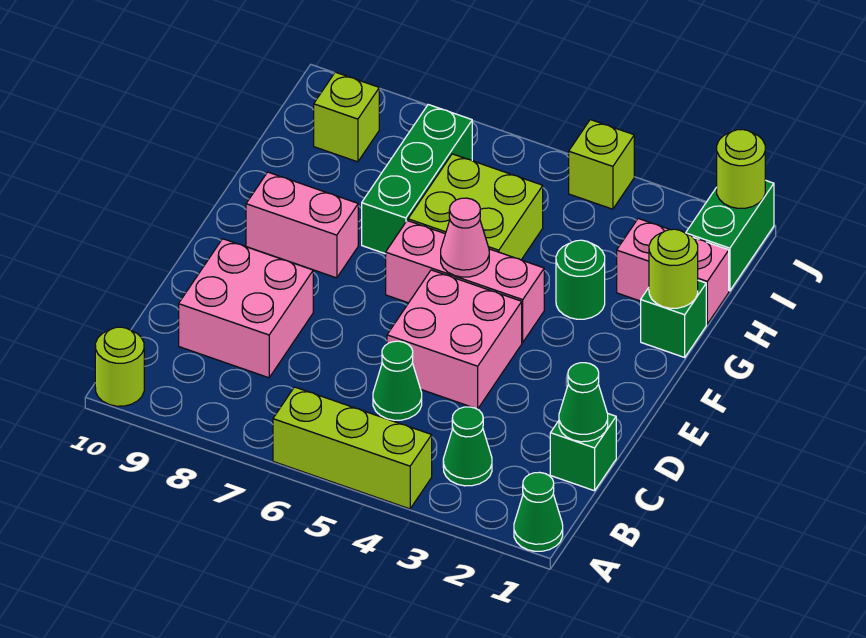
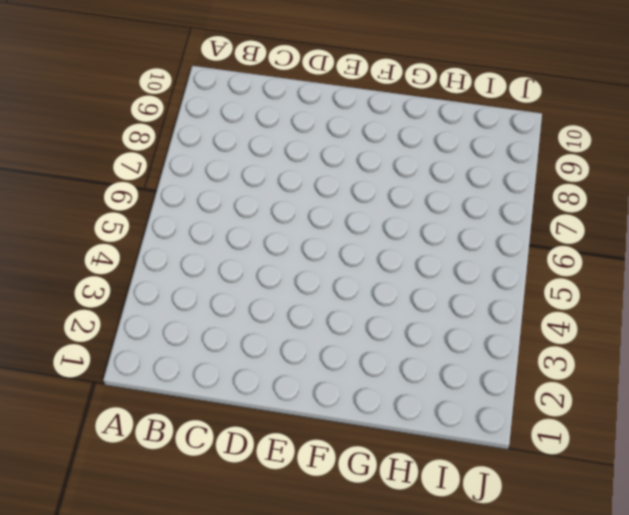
none -> green cone A1 level 1
none -> lime brick A4:A6 level 1
none -> lime round brick A10 level 1

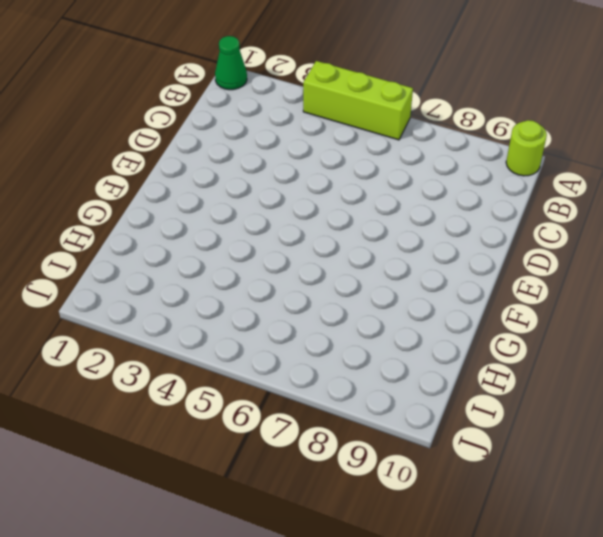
none -> green cone B3 level 1
none -> green brick C1 level 1
none -> green cone C5 level 1

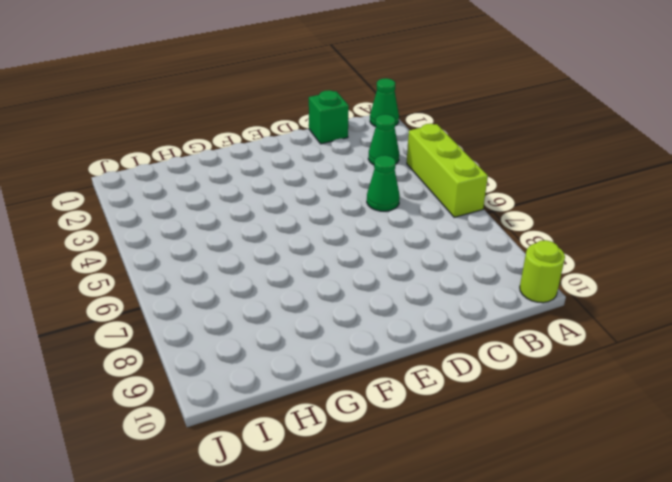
none -> pink brick C8:D9 level 1
none -> pink brick D4:E5 level 1
none -> pink brick F4:F6 level 1

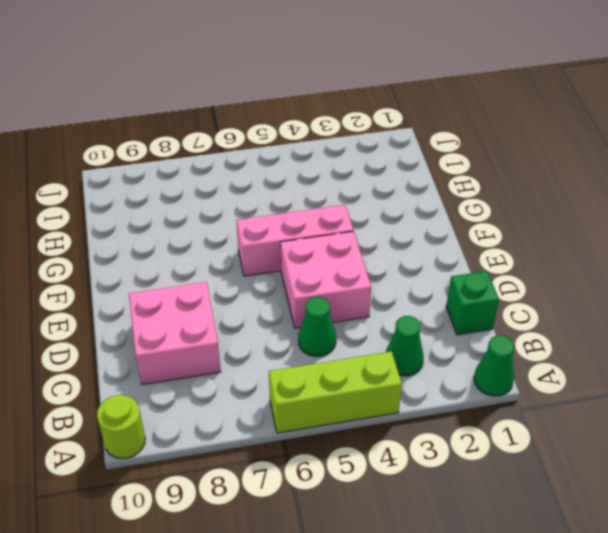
none -> pink brick F8:F9 level 1
none -> green brick G1 level 1
none -> green round brick G3 level 1

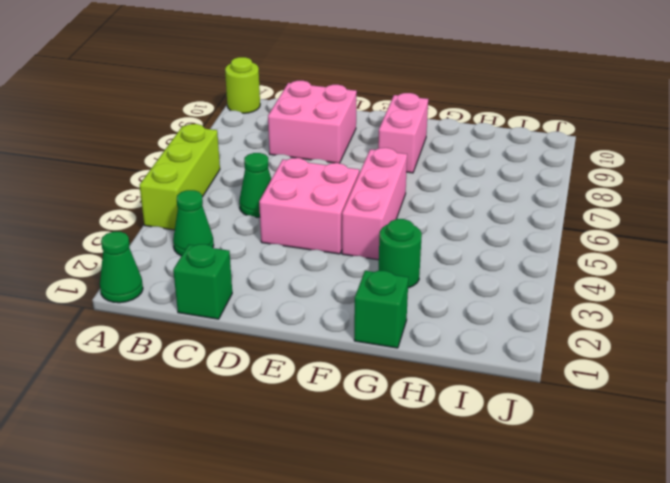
none -> lime brick G5:H6 level 1
none -> green brick G7:I7 level 1
none -> pink brick H1:H2 level 1

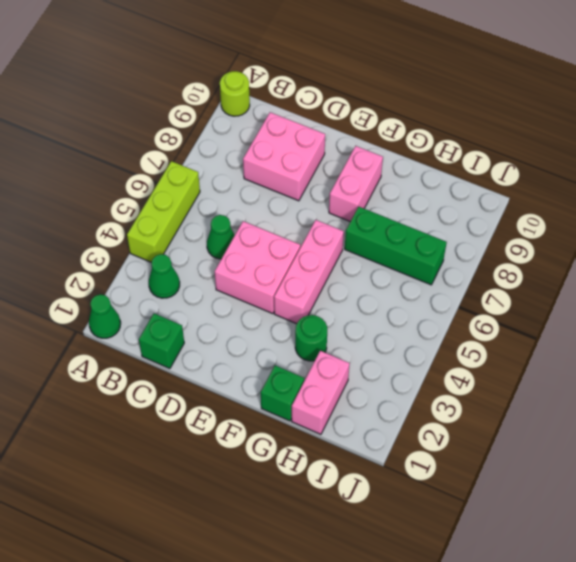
none -> lime brick G5:H6 level 1
none -> green brick I1:J1 level 1
none -> lime brick I9 level 1

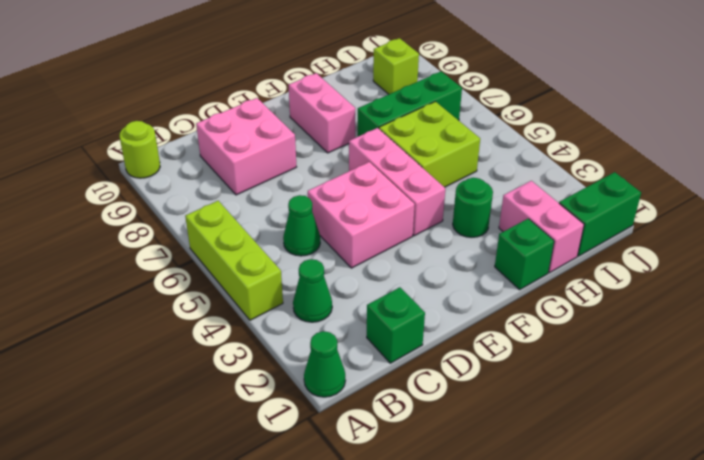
none -> lime brick J4 level 1
none -> green cone C1 level 2
none -> pink cone F5 level 2

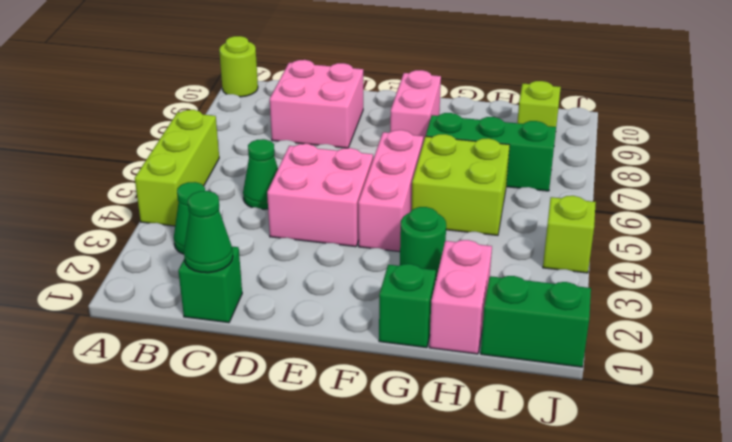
none -> green cone A1 level 1
none -> pink cone F5 level 2
none -> lime round brick G1 level 2

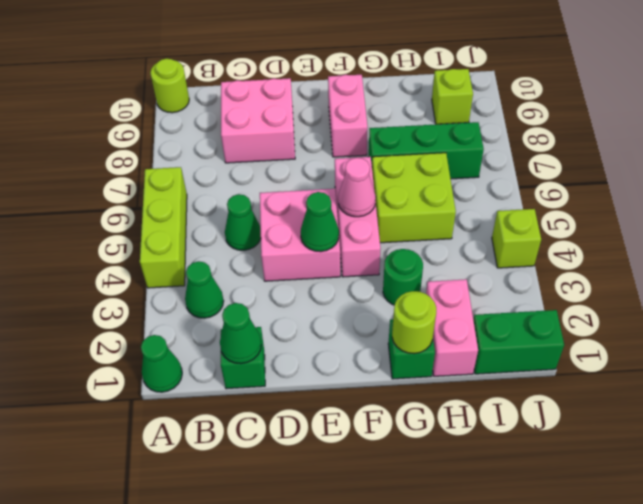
green cone E4 level 2 -> none
none -> lime round brick J1 level 2

